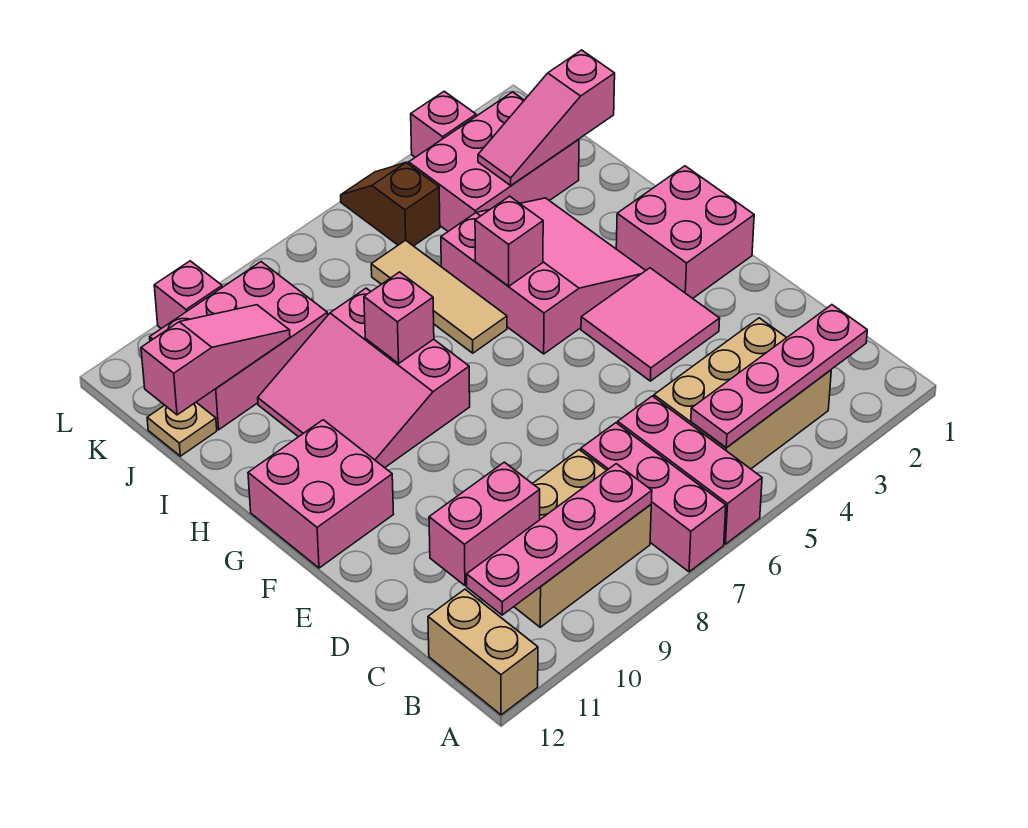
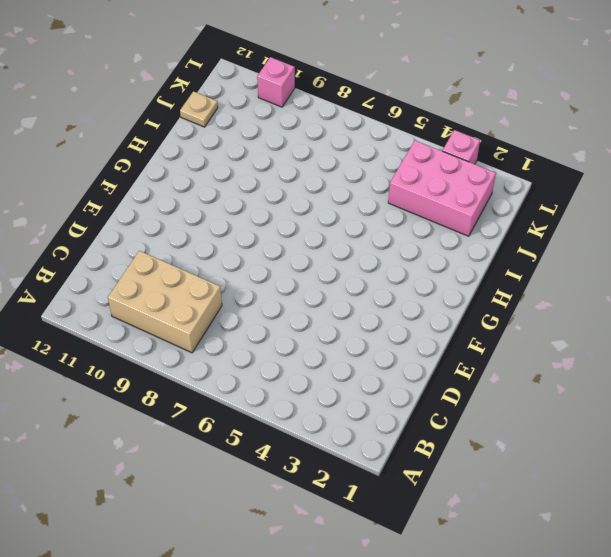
none -> pink brick A6:C6 level 1
none -> pink brick A7:C7 level 1
none -> tan brick A12:B12 level 1

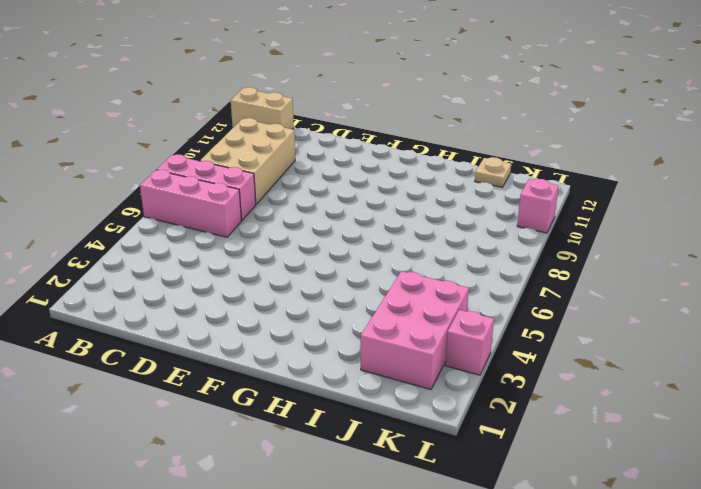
none -> tan brick B3:C5 level 1
none -> pink tile E3:F4 level 1
none -> pink brick F1:G2 level 1

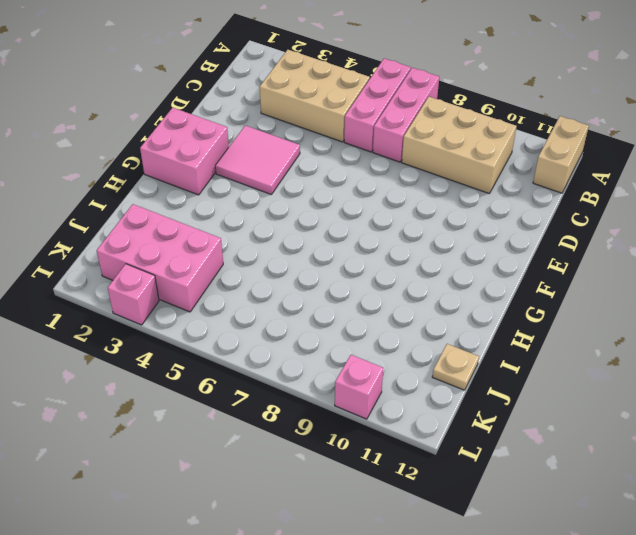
none -> pink brick F11:G12 level 1
none -> pink slope G3:I5 level 1 top 5
none -> pink slope G8:I10 level 1 top 8

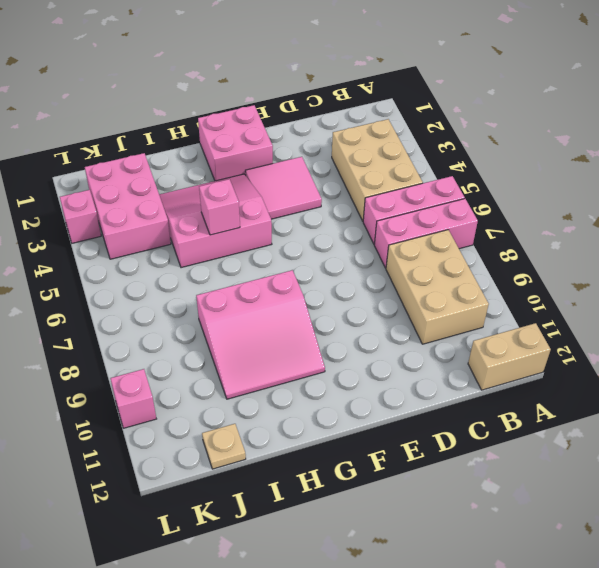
none -> pink brick F11:G12 level 1
none -> tan tile H6:J6 level 1
none -> pink brick J9:K11 level 1

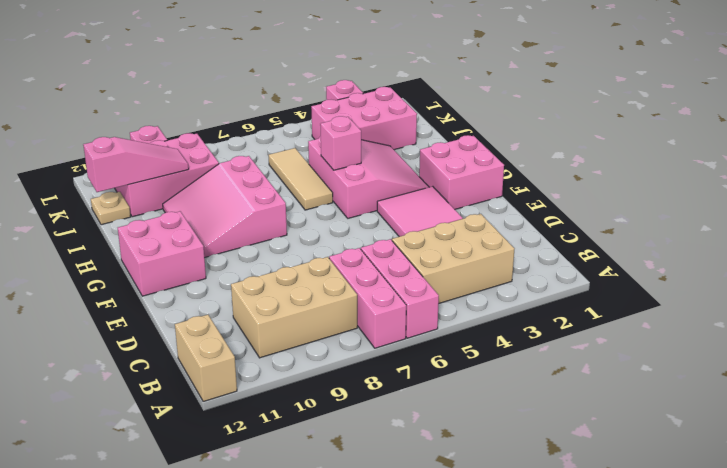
none -> brown slope K5:L5 level 1 top K
none -> pink plate B2:B5 level 2
none -> pink plate B8:B11 level 2

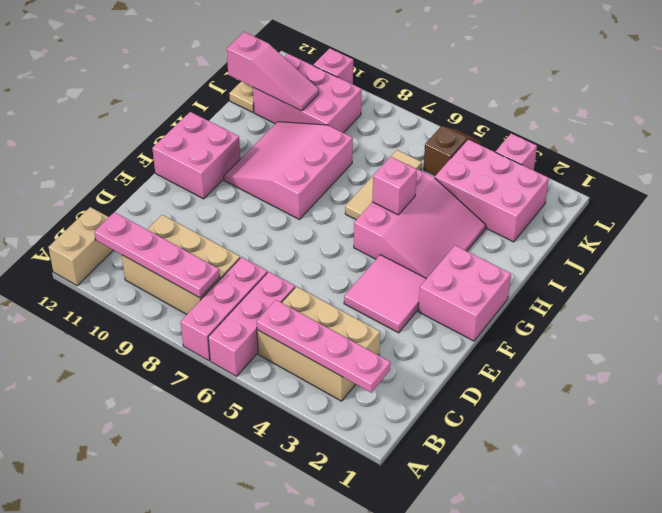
none -> pink brick C10:C11 level 2
none -> pink brick H8 level 2
none -> pink slope J1:J3 level 2 top 1

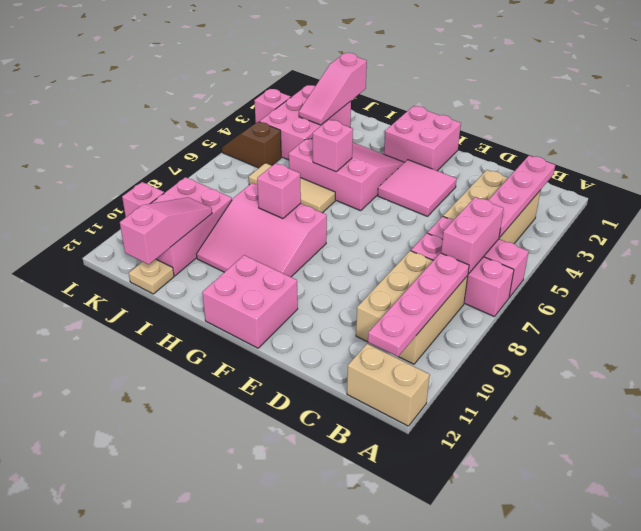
pink brick B6:B7 level 2 -> pink brick C10:C11 level 2

